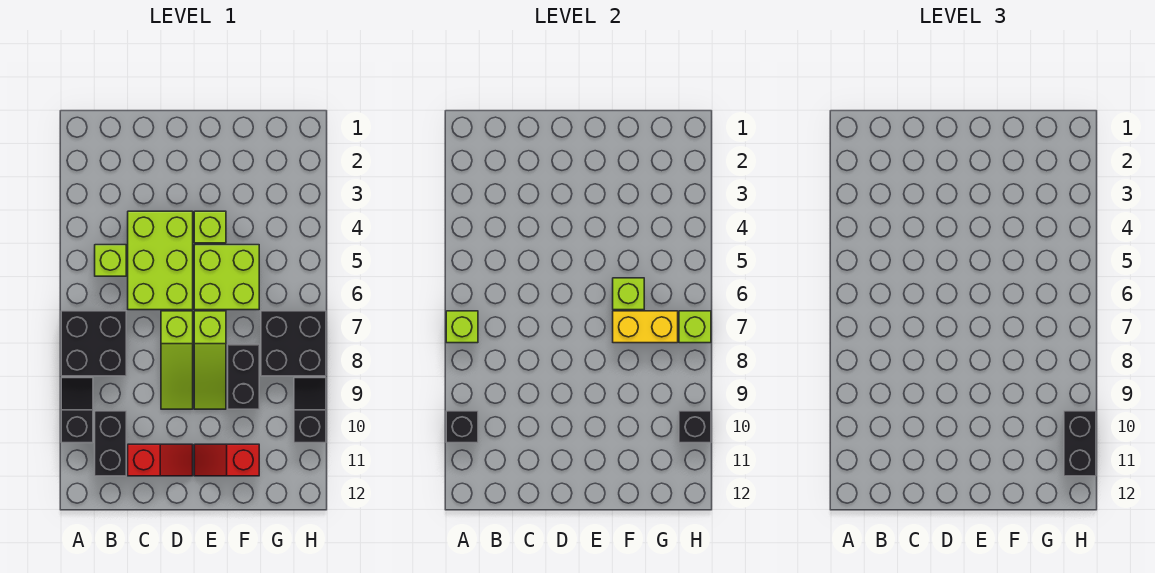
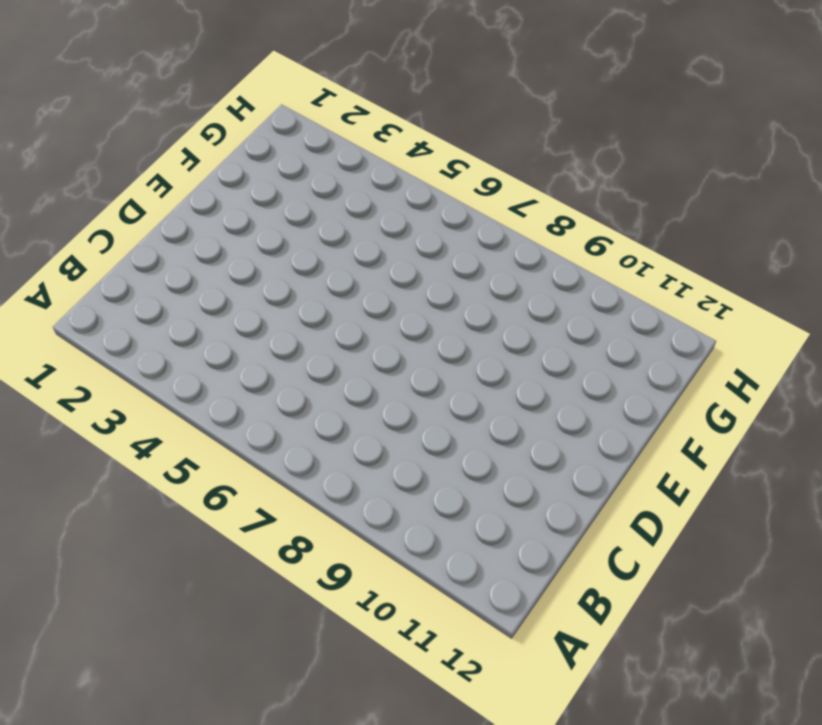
none -> black brick A7:B8 level 1
none -> black slope A9:A10 level 1 top 10
none -> lime brick B5 level 1

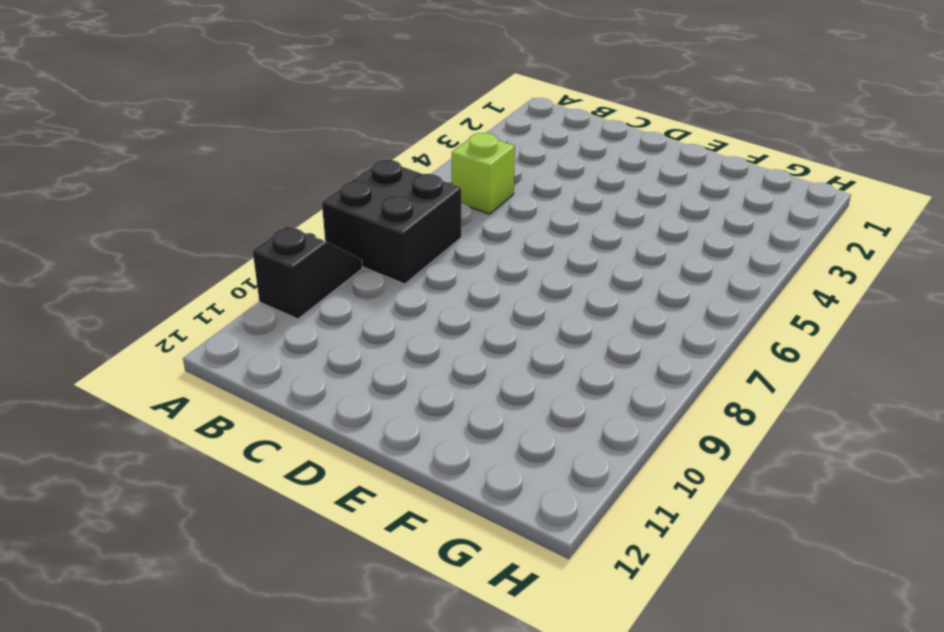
none -> black brick B10:B11 level 1
none -> lime brick C4:D6 level 1
none -> red slope C11:D11 level 1 top C

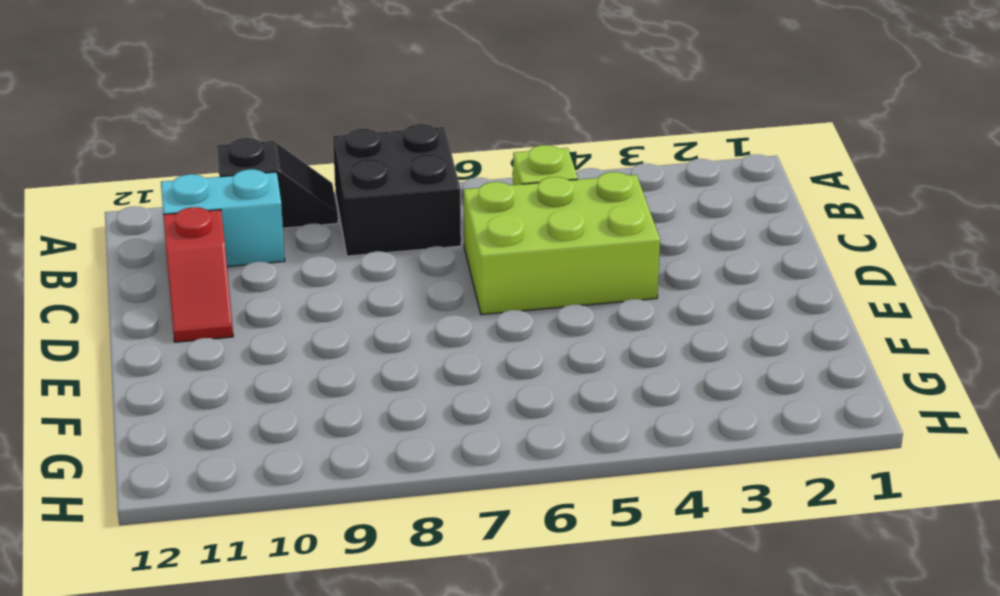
cyan brick B10:B11 level 1 -> black brick B10:B11 level 1
none -> lime slope D7:D9 level 1 top 7
none -> lime brick E4 level 1
none -> lime brick E5:F6 level 1

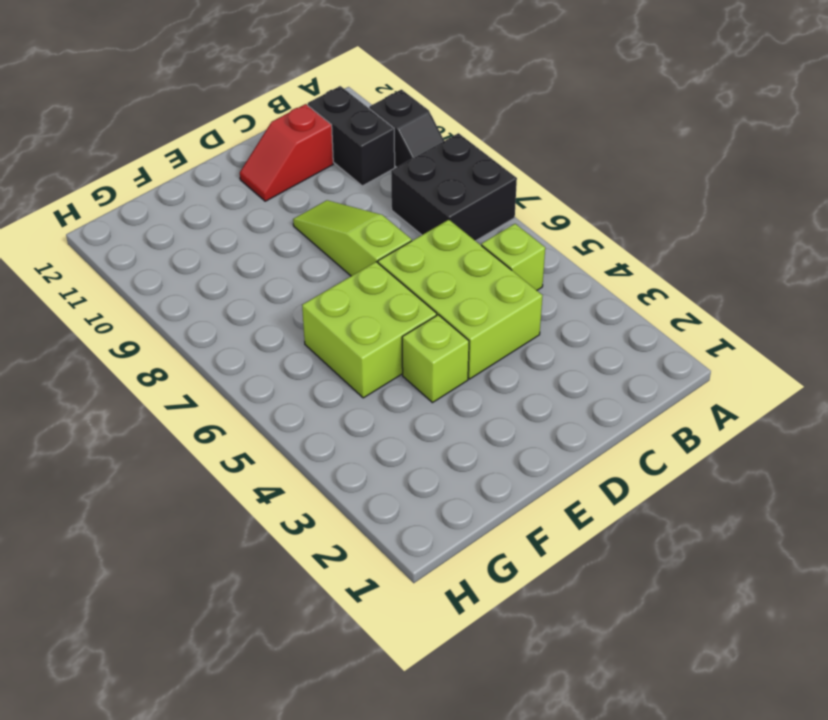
none -> lime slope E7:E9 level 1 top 7
none -> red slope E11:F11 level 1 top F
none -> black brick F8:F9 level 1

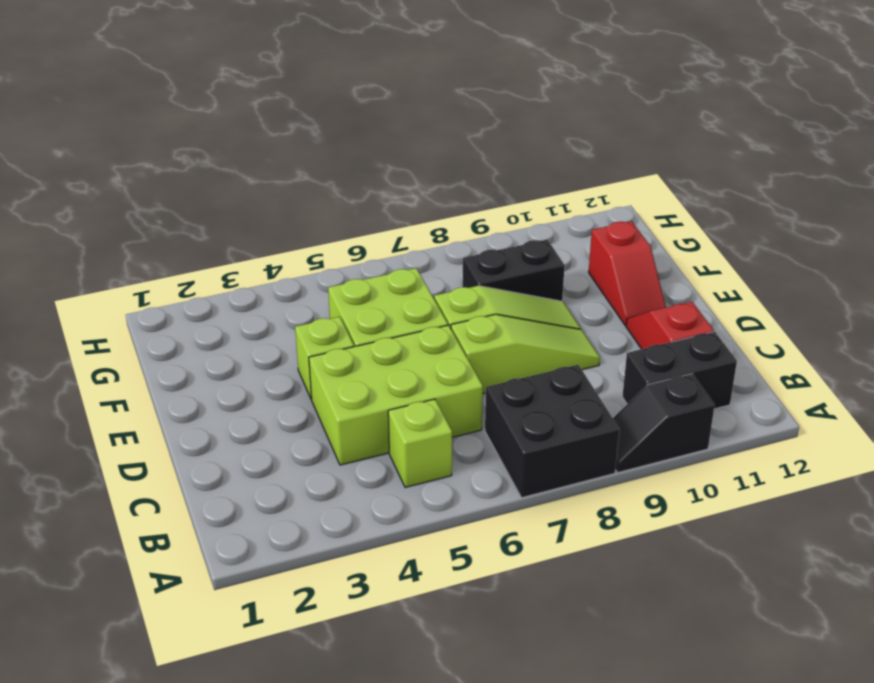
none -> black brick G7:H8 level 1
none -> black slope H9:H10 level 1 top 10
none -> lime brick A7 level 2

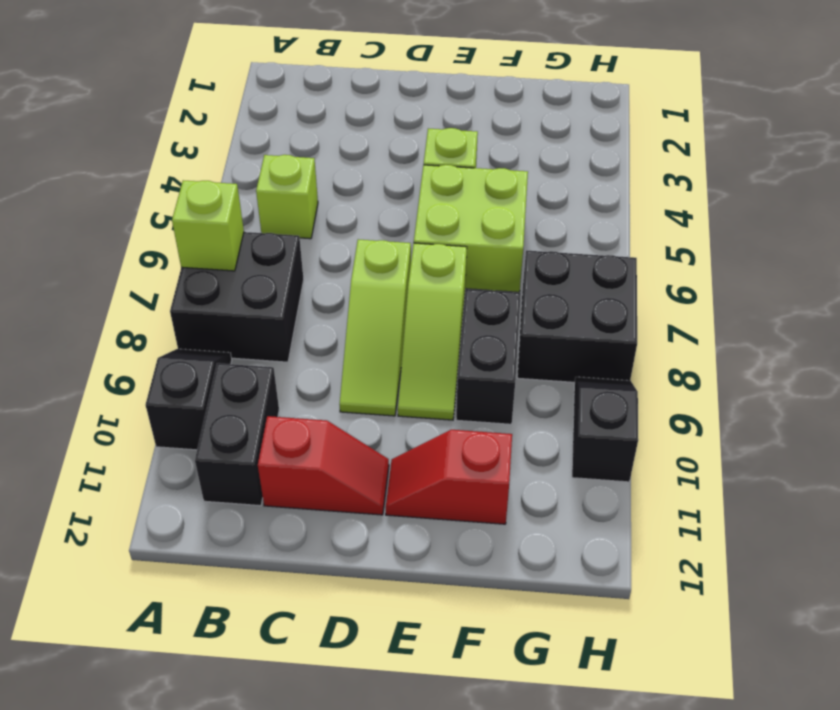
none -> lime brick C4:D6 level 1
none -> black brick A10 level 2
none -> lime brick F6 level 2

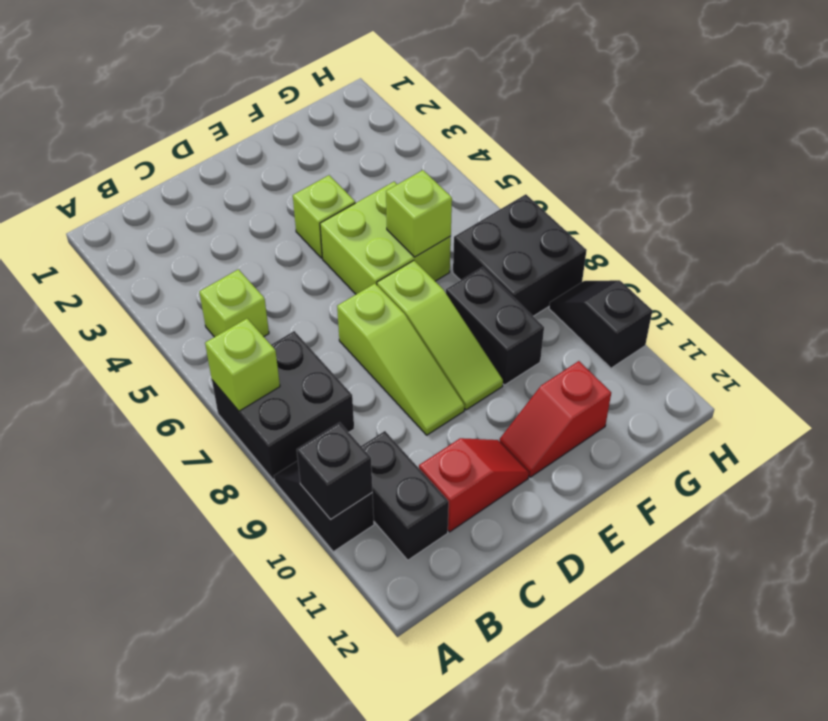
none -> lime brick C4:D6 level 1
none -> yellow brick F7:G7 level 2
none -> lime brick H7 level 2

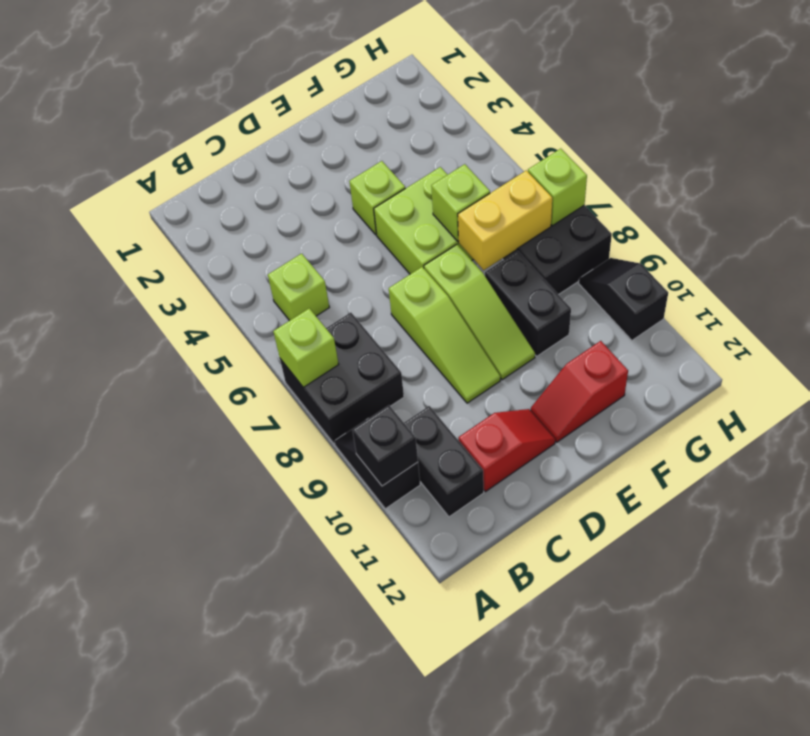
none -> lime brick C4:D6 level 1
none -> black brick H10 level 2
none -> black brick H10:H11 level 3

